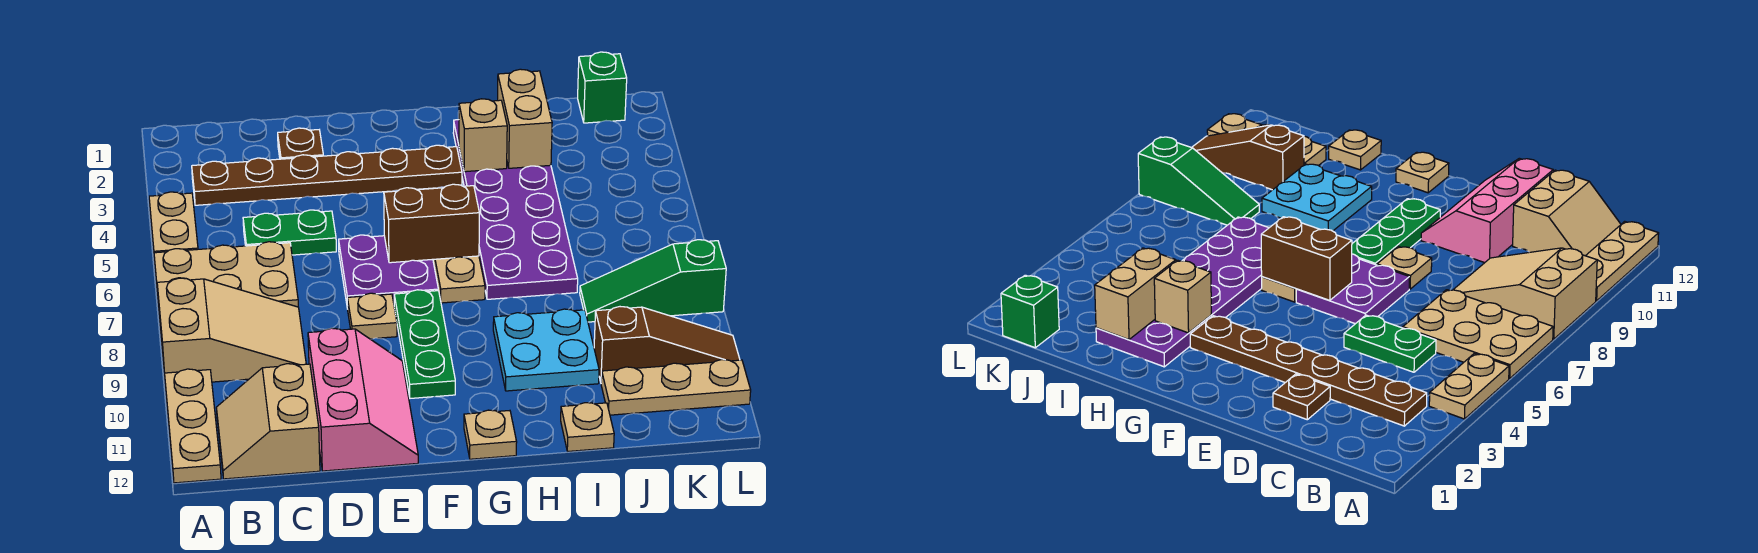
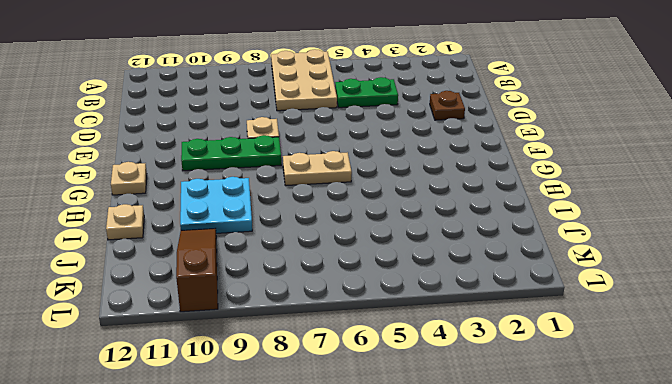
green plate C4:C5 level 1 -> green plate C5:D5 level 1
brown slope J10:L10 level 1 top L -> brown slope J10:L10 level 1 top J
none -> tan plate A4:A5 level 1
none -> tan slope A8:C9 level 1 top A
none -> tan plate A10:A12 level 1

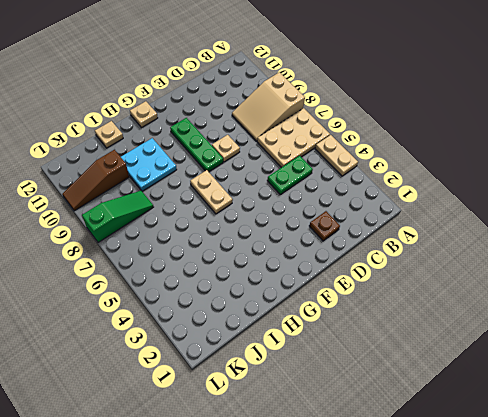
none -> tan plate A10:A12 level 1
none -> brown plate B3:G3 level 1
none -> tan slope B11:C12 level 1 top C

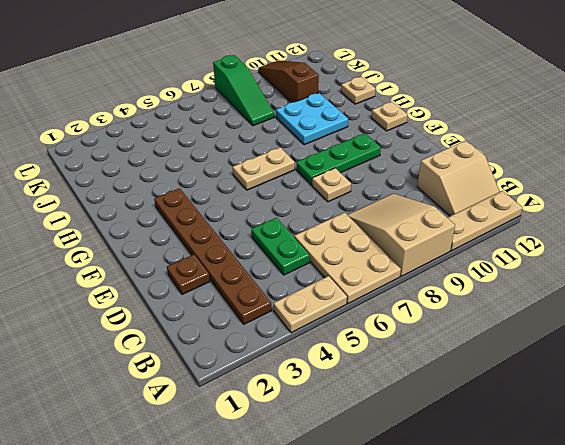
none -> pink slope D10:E12 level 1 top D
none -> purple plate E6:F7 level 1
none -> purple plate H2:I7 level 1

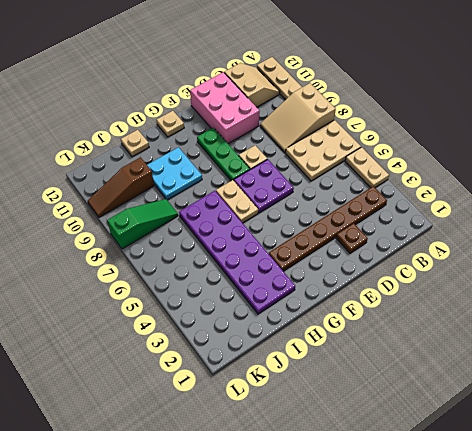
pink brick D10:E12 level 1 -> pink slope D10:E12 level 1 top D
none -> green plate C5:D5 level 1
none -> tan plate J11:L11 level 1
none -> green brick K1 level 1

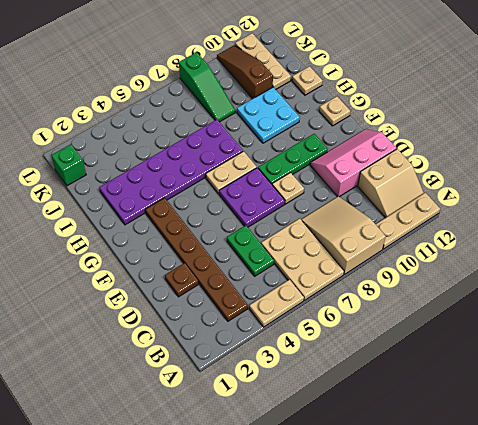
none -> brown brick F6:G6 level 2
none -> tan brick H3 level 2
none -> tan brick I2:I3 level 2

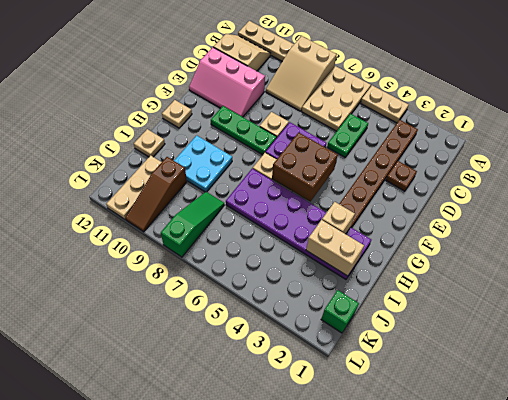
brown brick F5:G6 level 2 -> brown brick F6:G6 level 2

